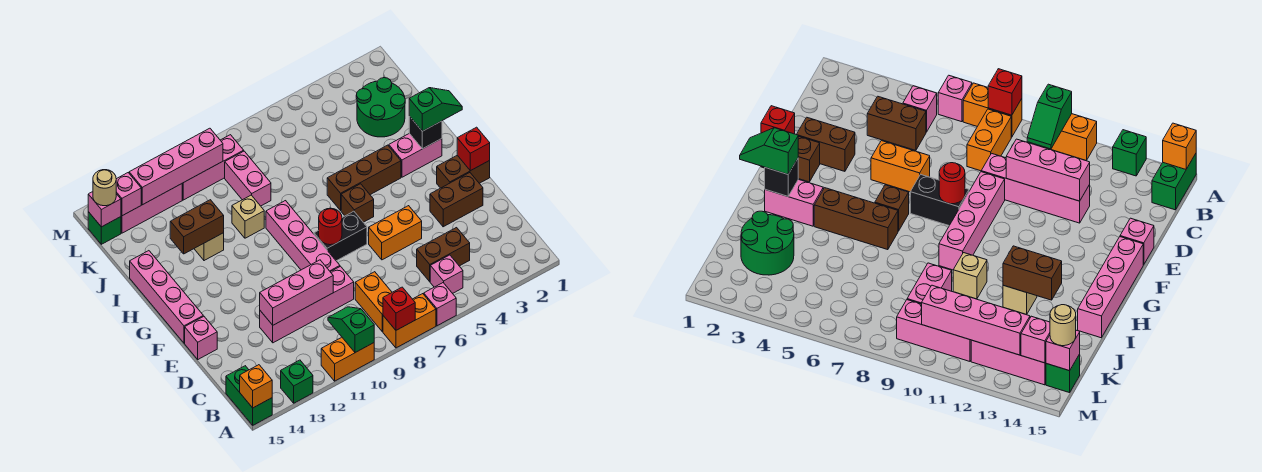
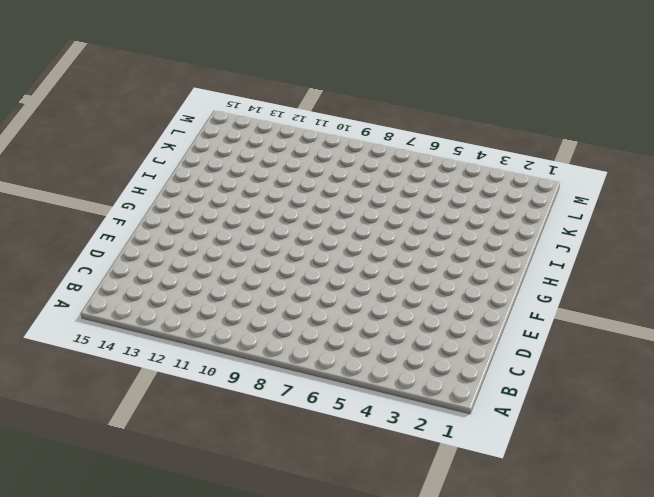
none -> pink brick A6 level 1
none -> orange brick A7:A8 level 1
none -> orange brick A10:A11 level 1
none -> green brick A13 level 1

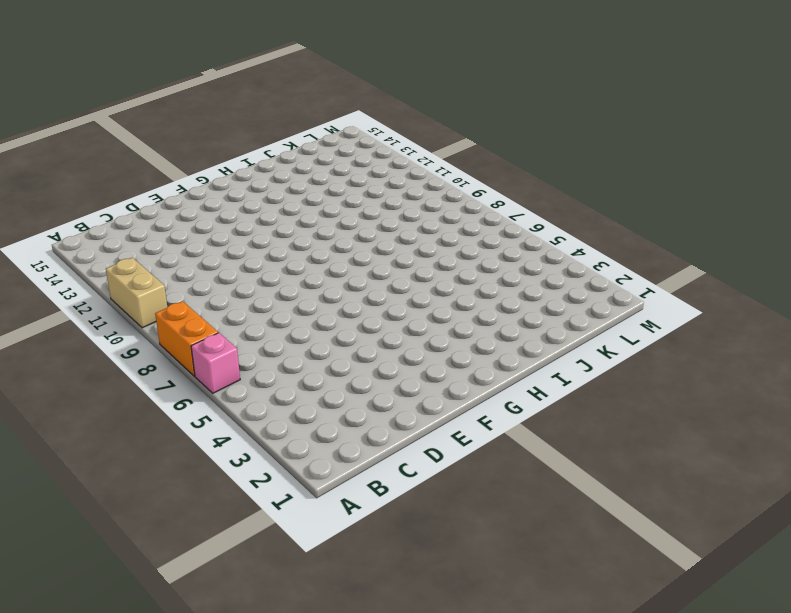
tan brick A10:A11 level 1 -> orange brick A10:A11 level 1
none -> green brick A13 level 1
none -> green brick A15:B15 level 1
none -> pink brick B5 level 1
none -> orange brick B8:C8 level 1

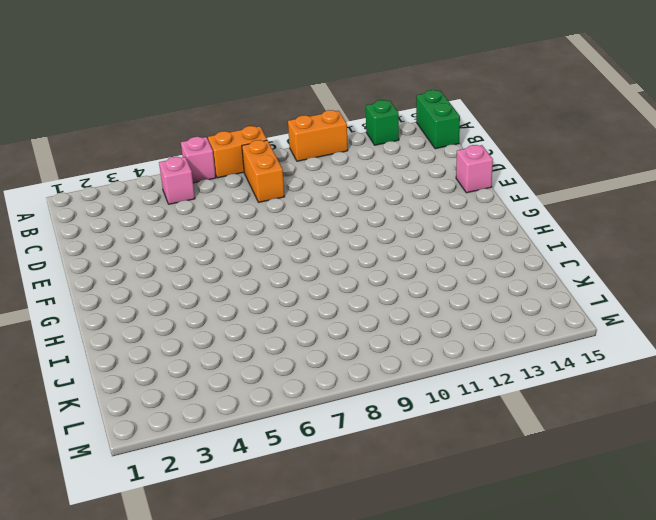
none -> brown brick C4:C5 level 1
none -> pink brick D9:D12 level 1
none -> brown brick E2:E3 level 1
none -> orange brick E5:E6 level 1

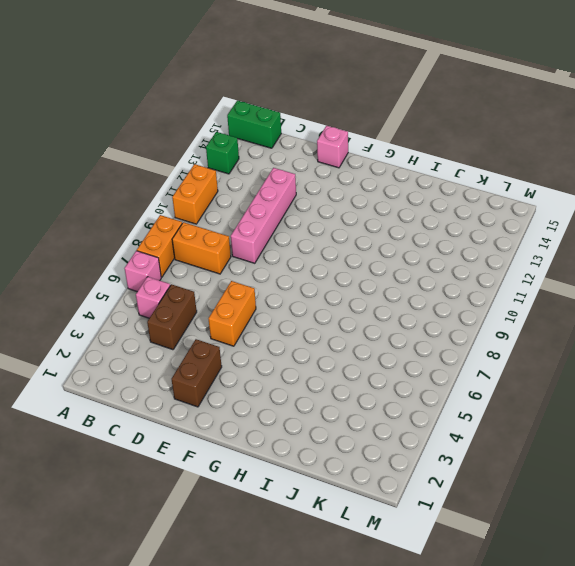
none -> pink brick E9:H9 level 1
none -> brown brick F1:F2 level 1
none -> black brick F7:F8 level 1
none -> pink brick F15:I15 level 1

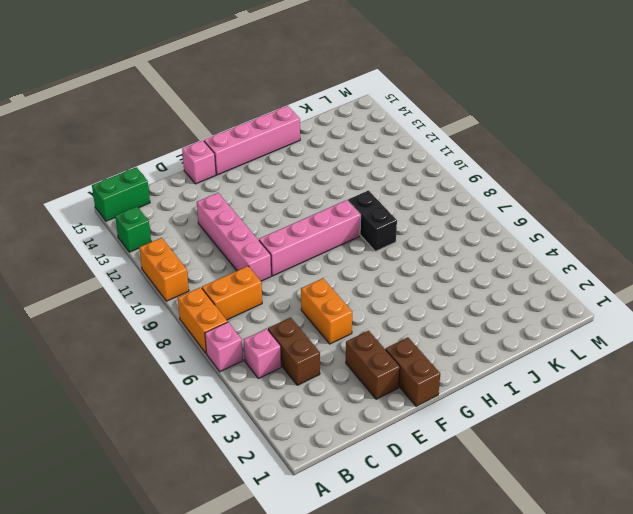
black brick I8:I9 level 1 -> black brick F7:F8 level 1
none -> brown brick G6 level 1
none -> pink brick H2:H3 level 1
none -> brown brick H4:H6 level 1
none -> tan brick I10 level 1

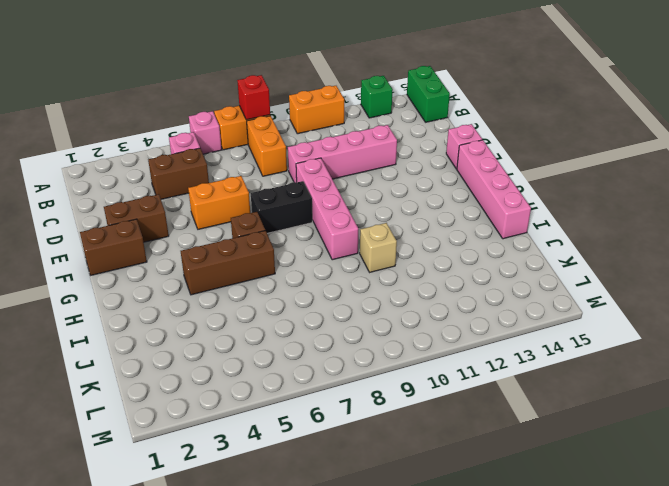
none -> pink brick H2:H3 level 1
none -> tan brick I12 level 1
none -> green round brick J2:K3 level 1
none -> pink brick J9:K9 level 1

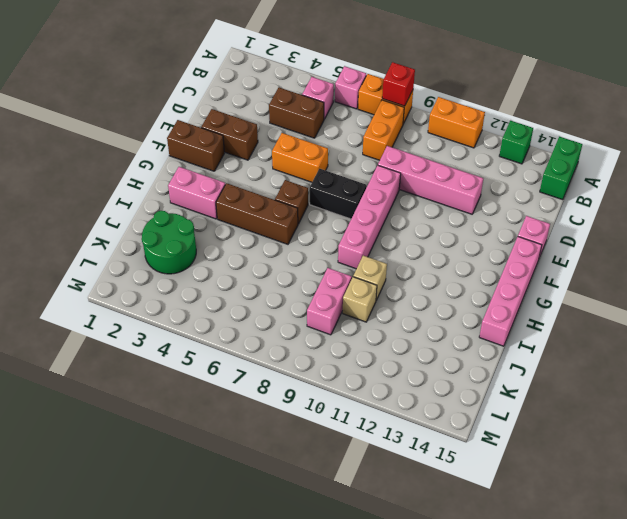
tan brick J10 level 1 -> tan brick I12 level 1
none -> pink brick L9:L11 level 1
none -> pink brick L12:L14 level 1
none -> green brick L15 level 1
none -> green slope A10:B10 level 2 top A

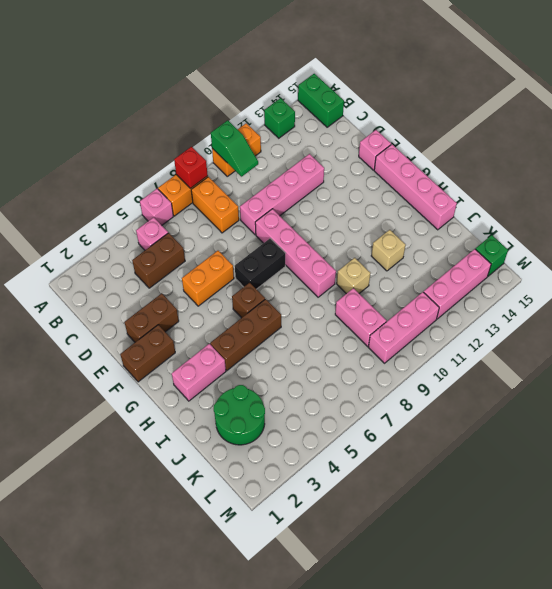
none -> orange brick A15 level 2
none -> pink brick D10:D12 level 2
none -> red brick F1 level 2
none -> red round brick F8 level 2

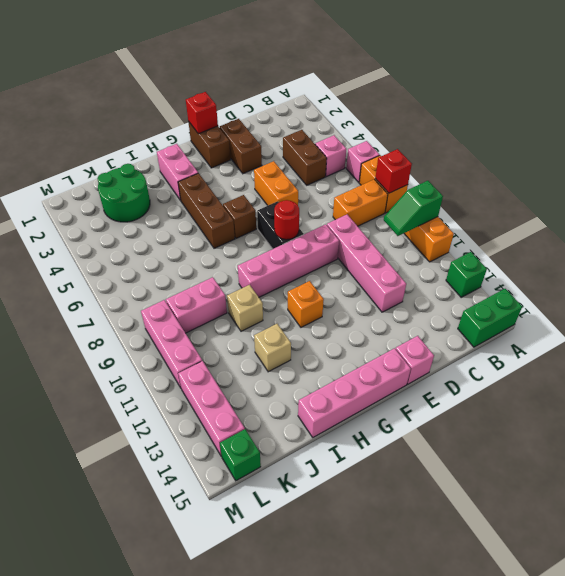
orange brick G11 level 1 -> orange brick A15 level 2
none -> pink brick D10:D12 level 2
none -> black brick H2 level 2
none -> brown brick I12:I13 level 2
none -> pink brick L10:L13 level 2

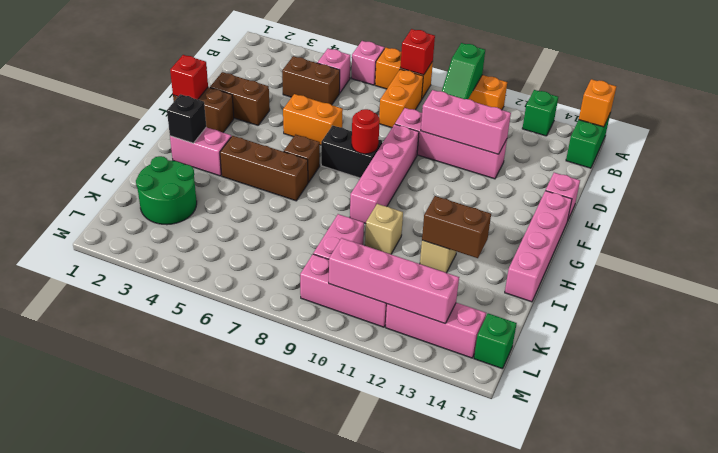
none -> pink brick L14 level 2
none -> pink brick L15 level 2
none -> green slope H1:H2 level 3 top 2
none -> tan round brick L15 level 3

